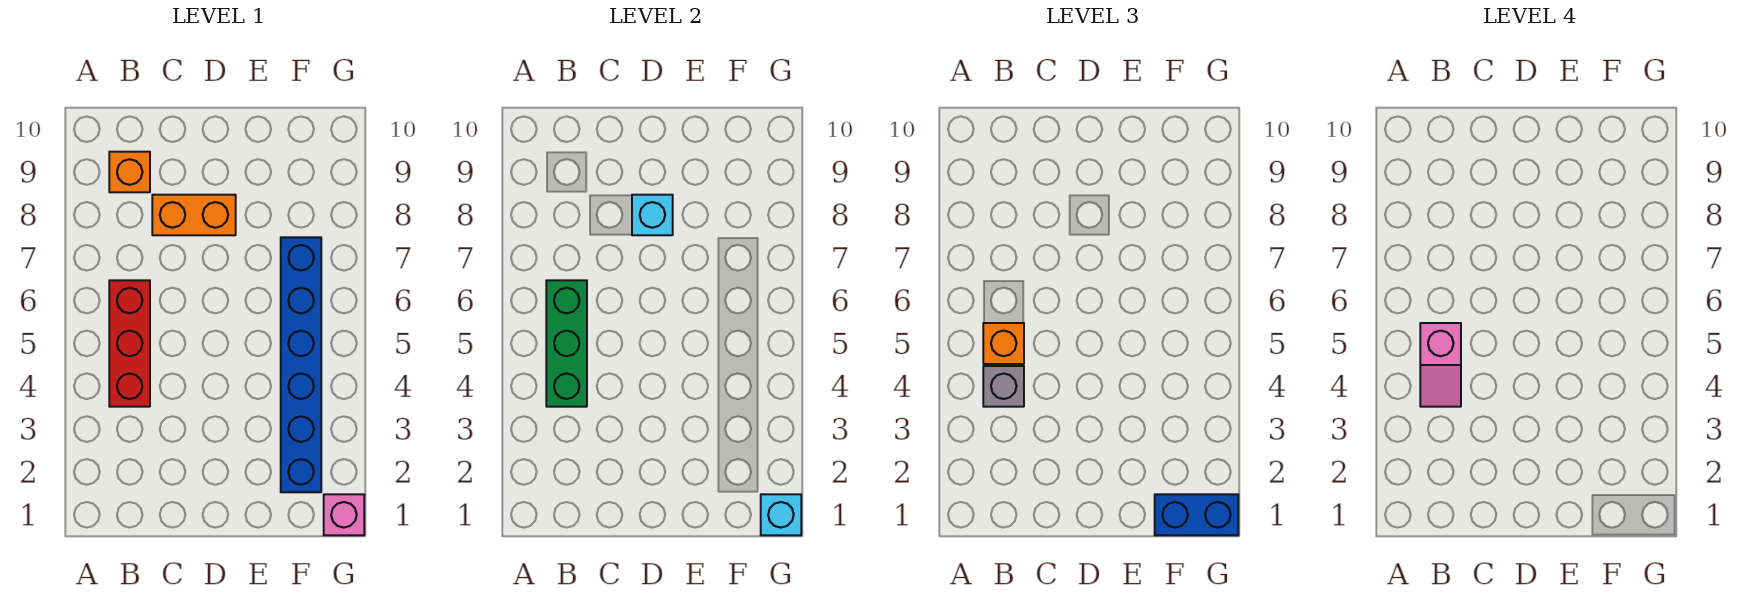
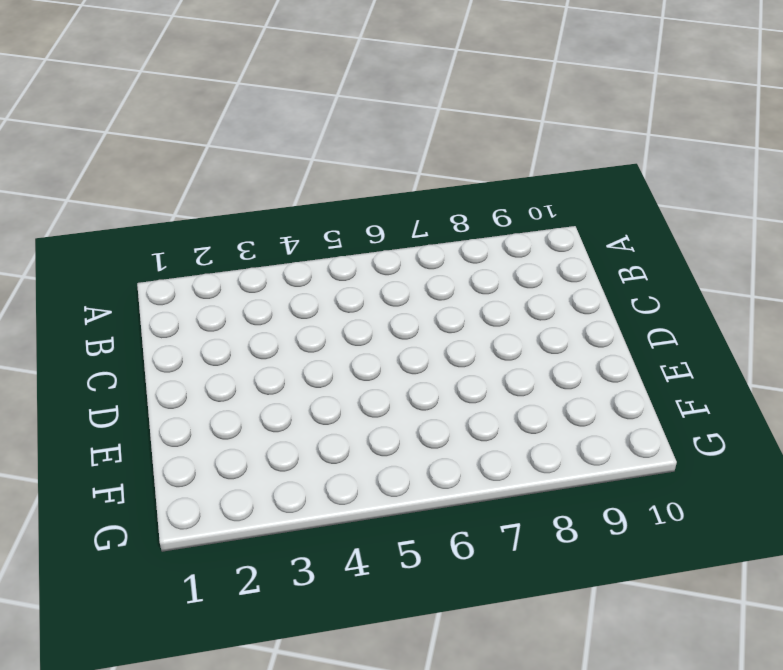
none -> red brick B4:B6 level 1
none -> orange brick B9 level 1
none -> orange brick C8:D8 level 1

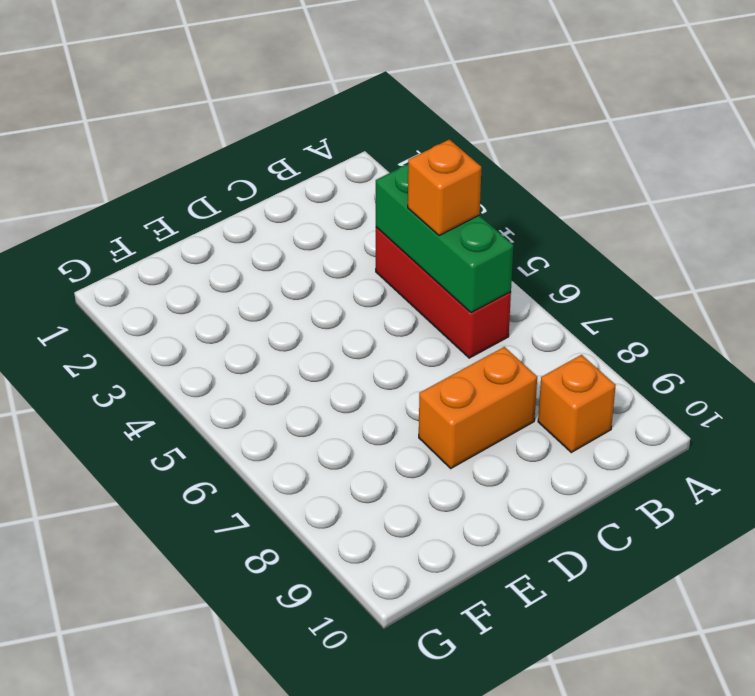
none -> blue brick F2:F7 level 1
none -> pink brick G1 level 1
none -> cyan brick D8 level 2

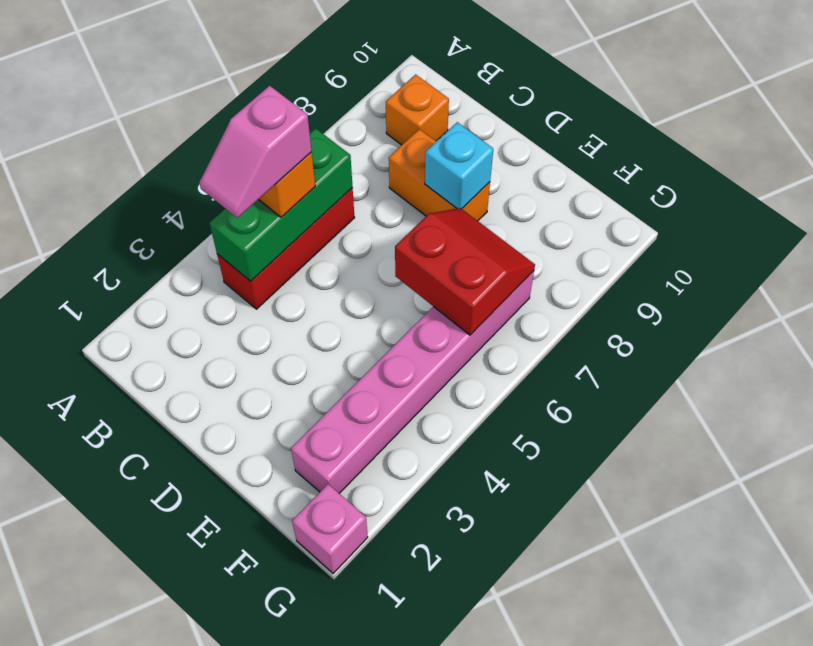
red slope E6:F7 level 2 top 6 -> none
pink brick F2:F7 level 1 -> blue brick F2:F7 level 1
none -> cyan brick G1 level 2
none -> grey brick B4 level 3
none -> blue brick F1:G1 level 3

